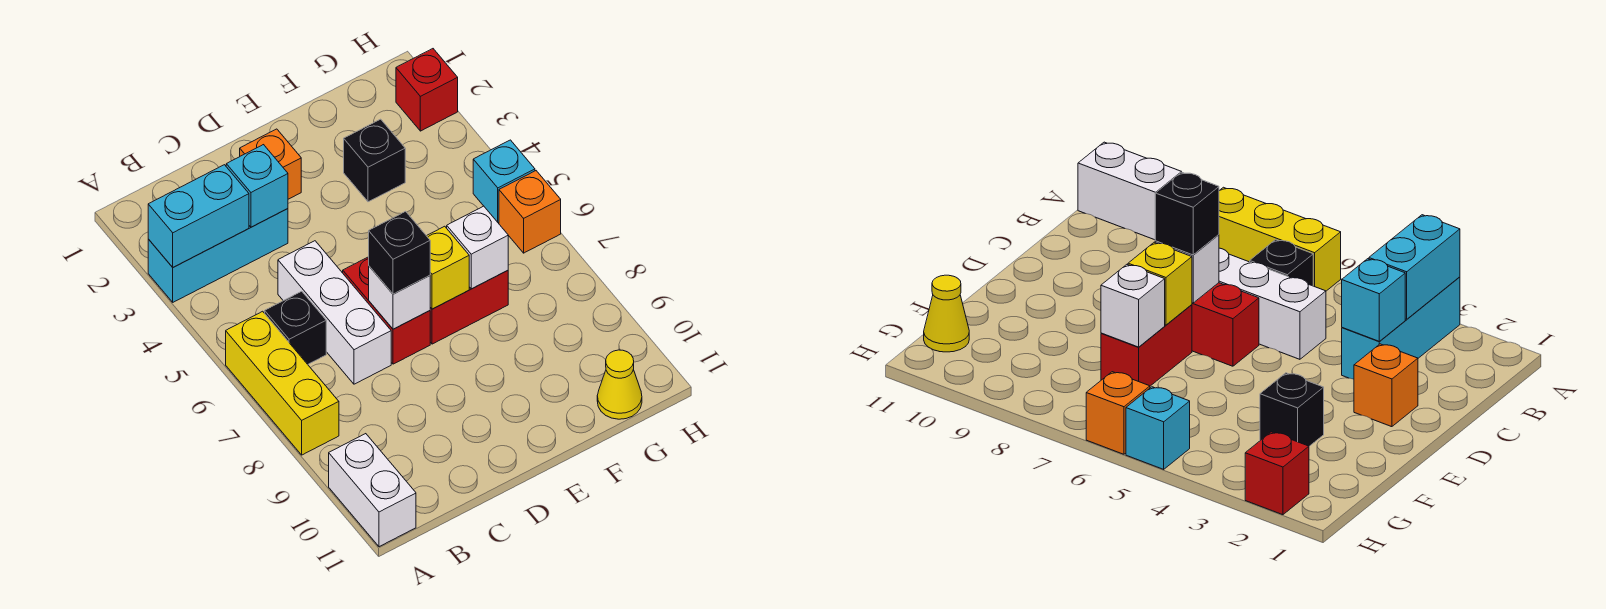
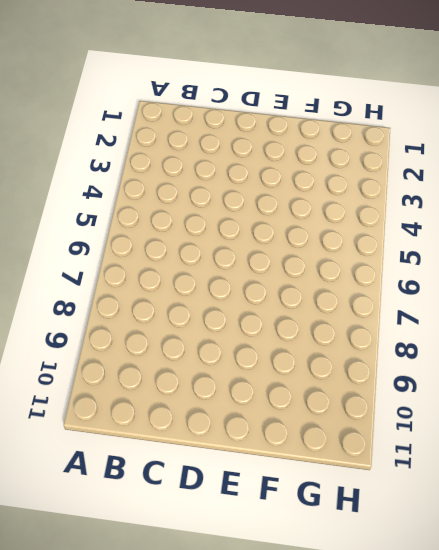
none -> cyan brick A3:C3 level 1
none -> yellow brick A6:A8 level 1
none -> white brick A10:A11 level 1

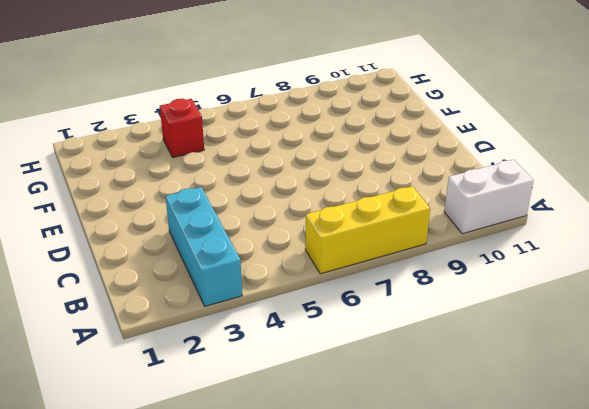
red brick G4 level 1 -> red brick H2 level 1
none -> black brick B6 level 1
none -> white brick C5:C7 level 1
none -> orange brick D2 level 1

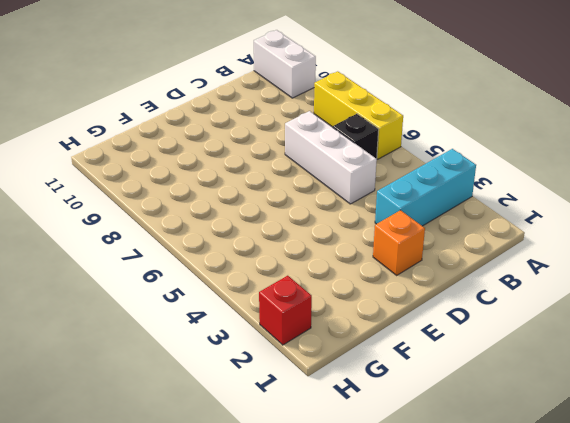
none -> red brick D6:D7 level 1
none -> red brick E7:F7 level 1
none -> black brick F3 level 1

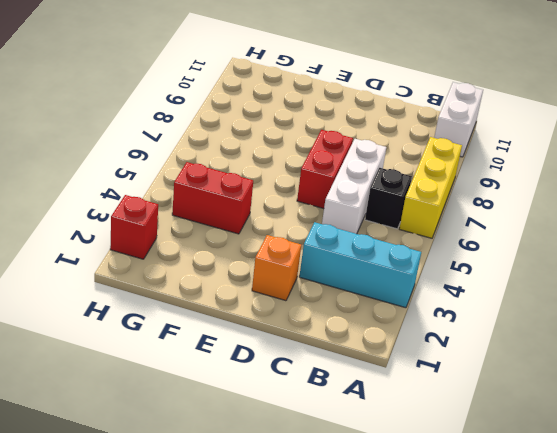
red brick F4:G4 level 1 -> red brick E7:F7 level 1
none -> black brick F3 level 1
none -> yellow cone G11 level 1
none -> cyan brick H5 level 1

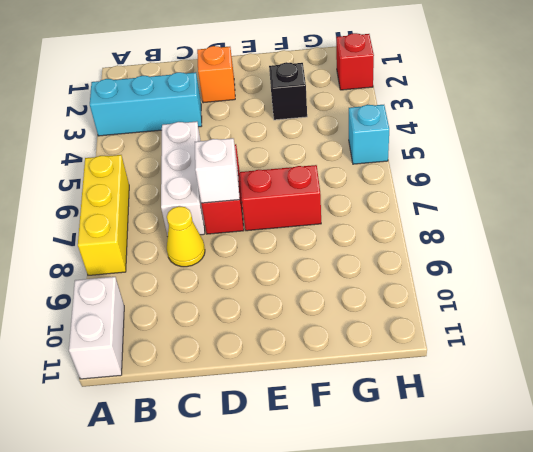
yellow cone C8 level 1 -> yellow cone G11 level 1
none -> black brick B6 level 1
none -> orange brick H6 level 1
none -> cyan brick A3:B3 level 2

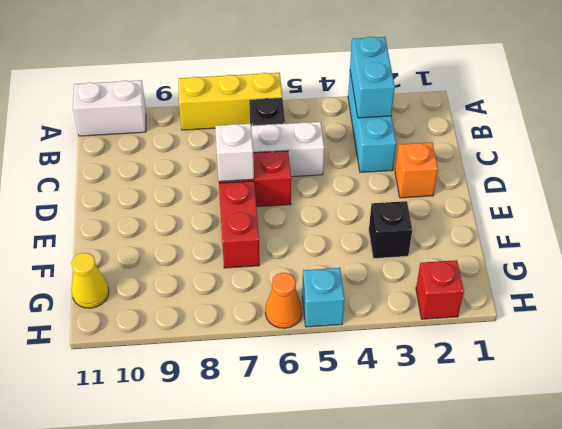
orange cone H6 level 1 -> orange brick H6 level 1
none -> cyan brick C3 level 2
none -> yellow brick E7 level 2
none -> white brick F7 level 2

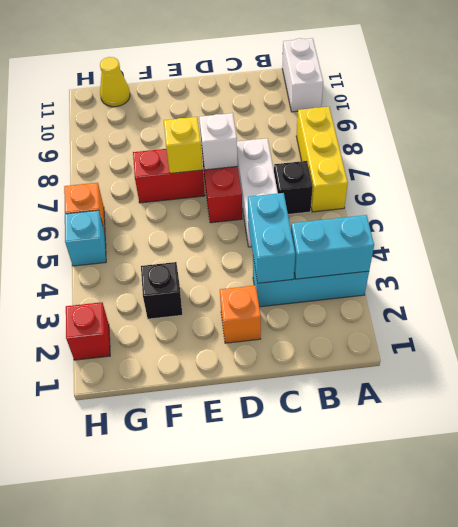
cyan brick C3:C4 level 2 -> cyan brick C3 level 2
none -> white brick F7 level 2
none -> black brick D7 level 3

